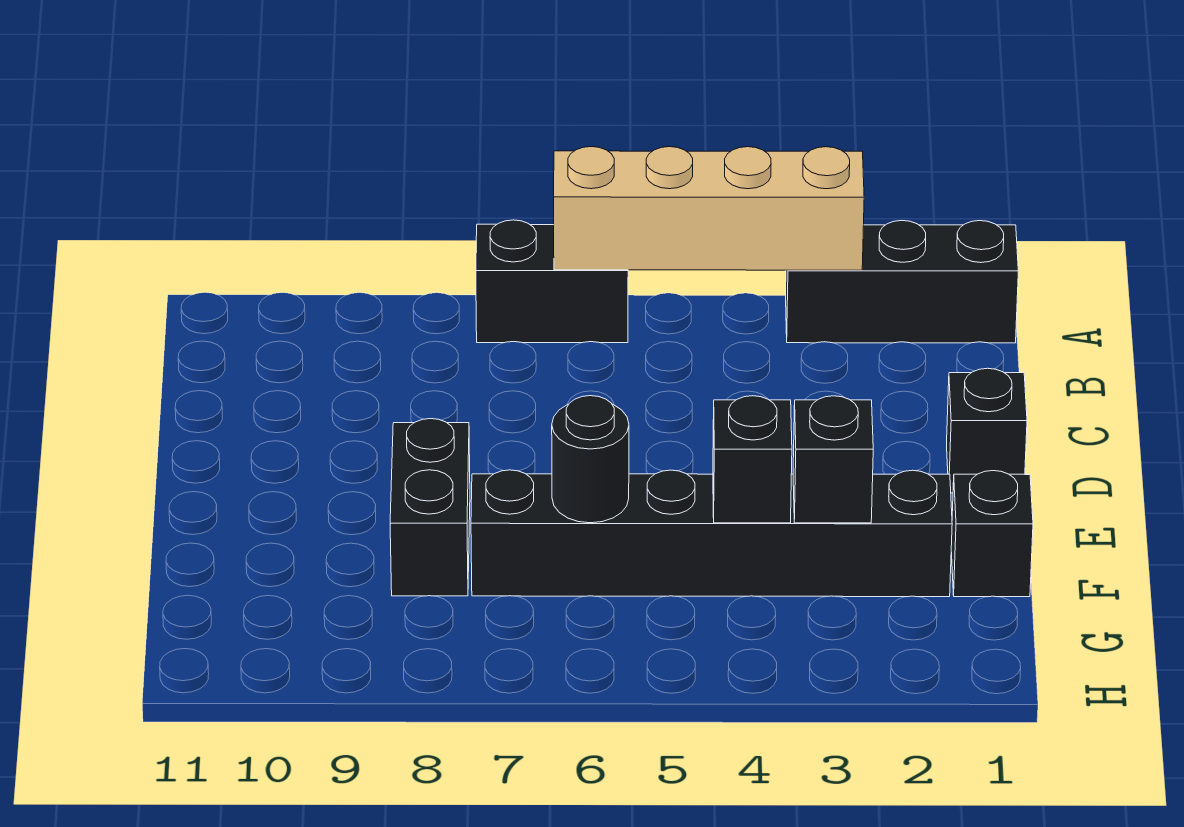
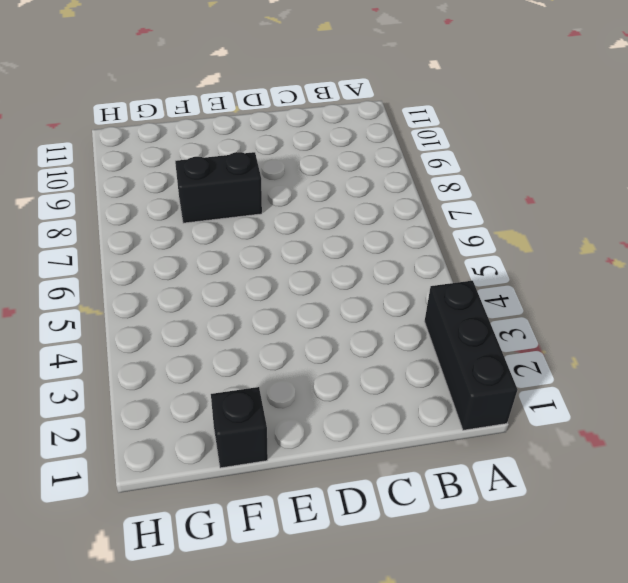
none -> black brick A6:A7 level 1
none -> black brick D1 level 1

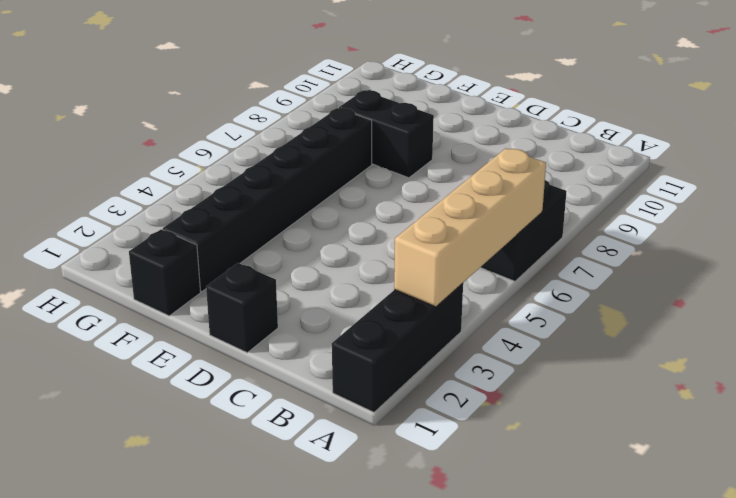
none -> black brick F3 level 2
none -> black brick F4 level 2

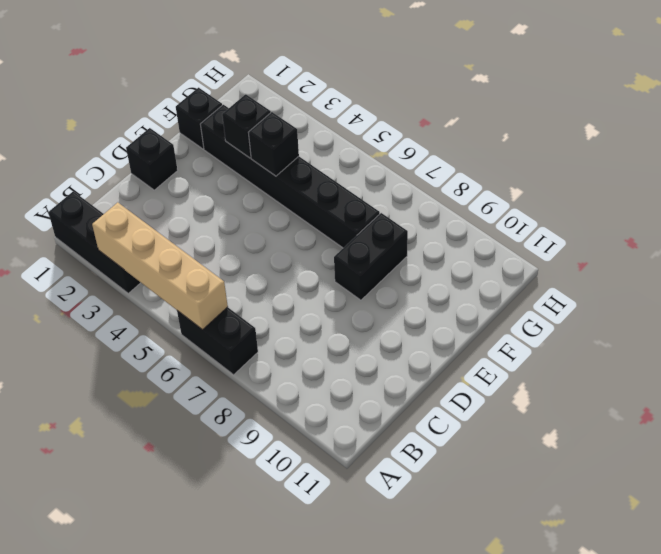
none -> black round brick F6 level 2

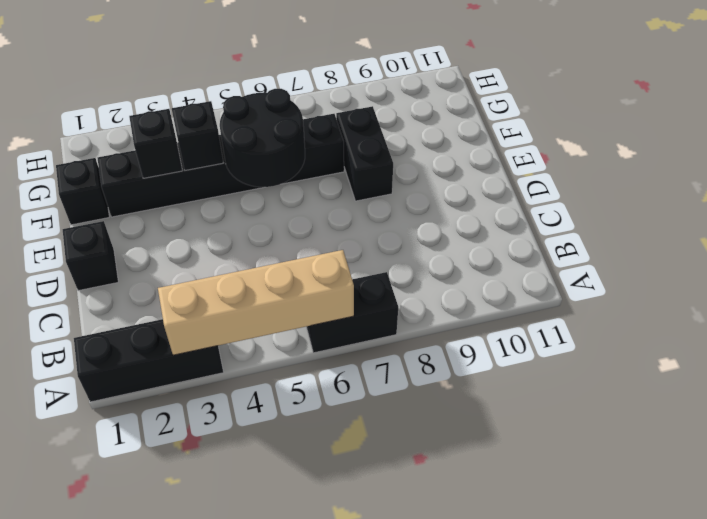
black round brick E5:F6 level 2 -> black round brick F6 level 2

